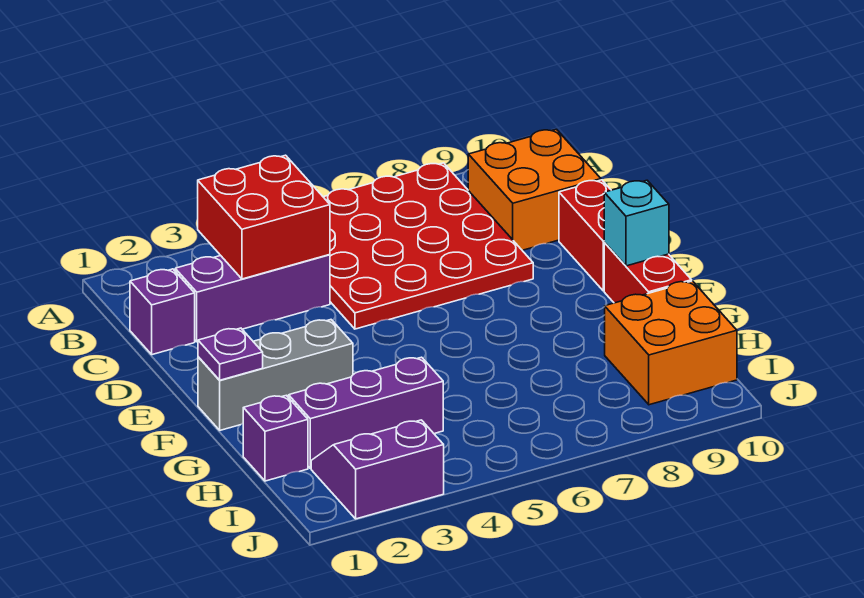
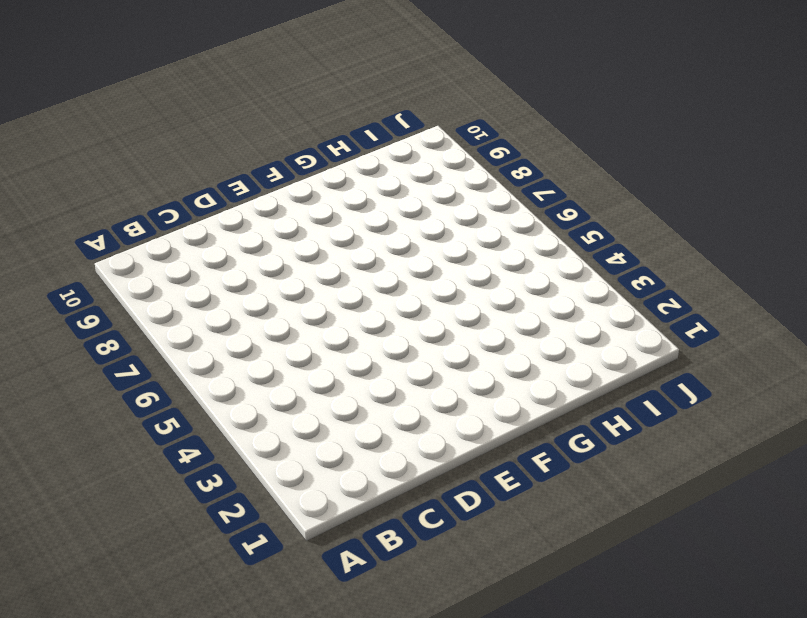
none -> red plate A5:D8 level 1
none -> orange brick B9:C10 level 1
none -> purple brick C1 level 1

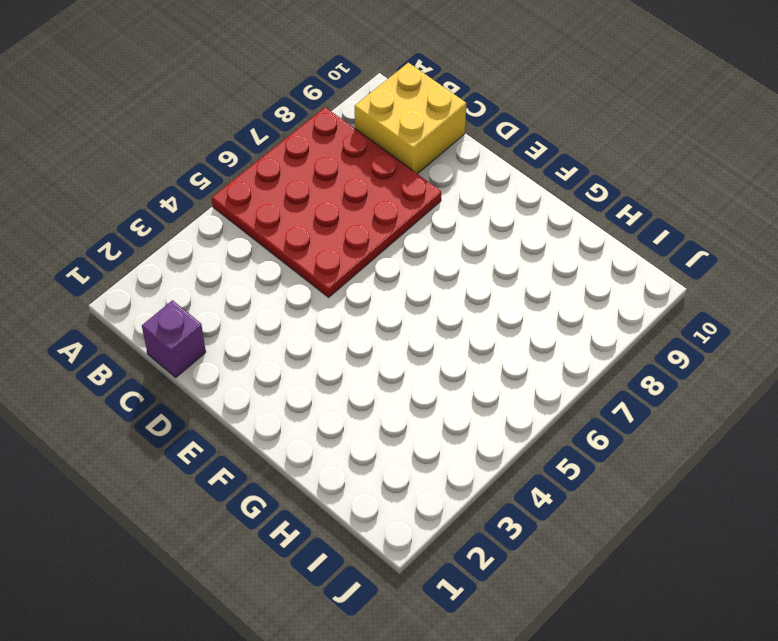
yellow brick B9:C10 level 1 -> orange brick B9:C10 level 1
none -> purple brick C2:C4 level 1
none -> red brick D10:E10 level 1
none -> grey brick F1:F3 level 1

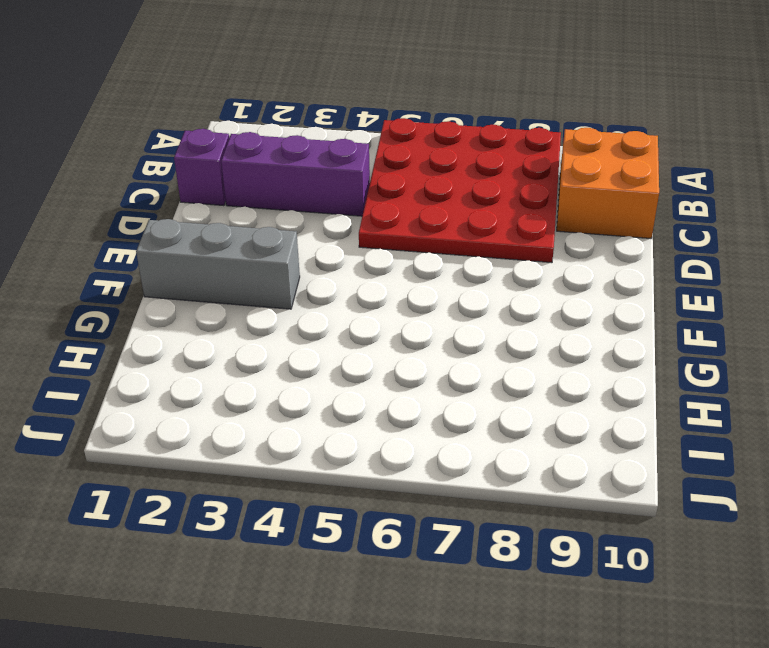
none -> red brick D10:E10 level 1
none -> red brick F10:G10 level 1
none -> purple brick H1 level 1

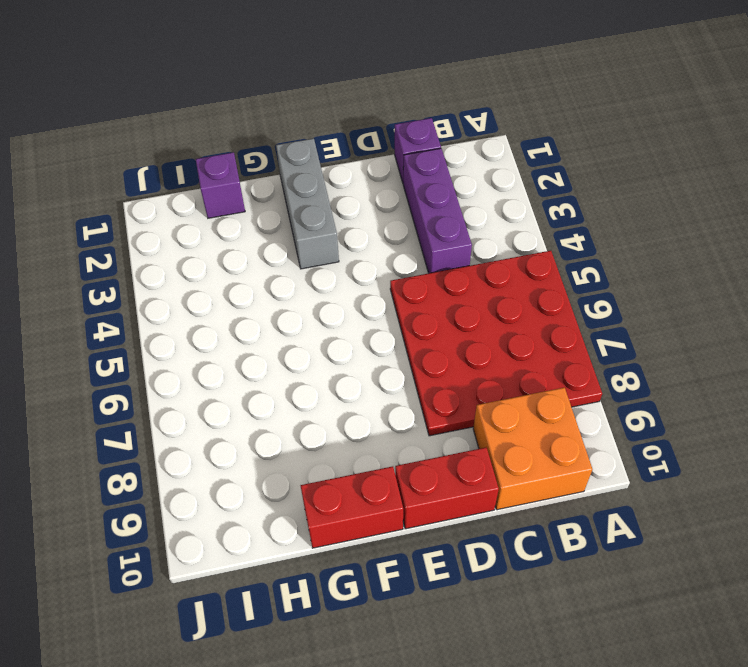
none -> purple brick H2:H4 level 1
none -> orange brick H9:I10 level 1
none -> purple slope I2:J3 level 1 top J

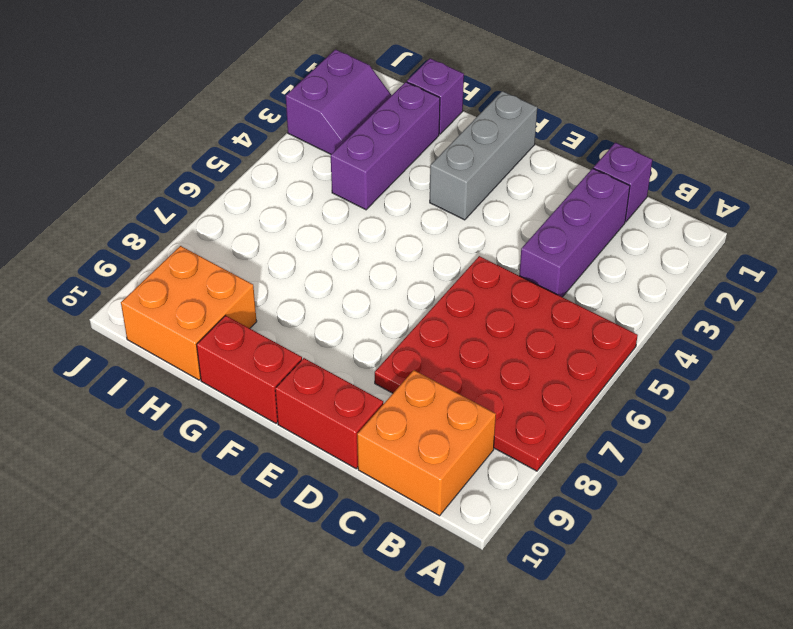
none -> red brick B3:C4 level 2
none -> purple plate F1 level 2
none -> cyan brick F10 level 2

